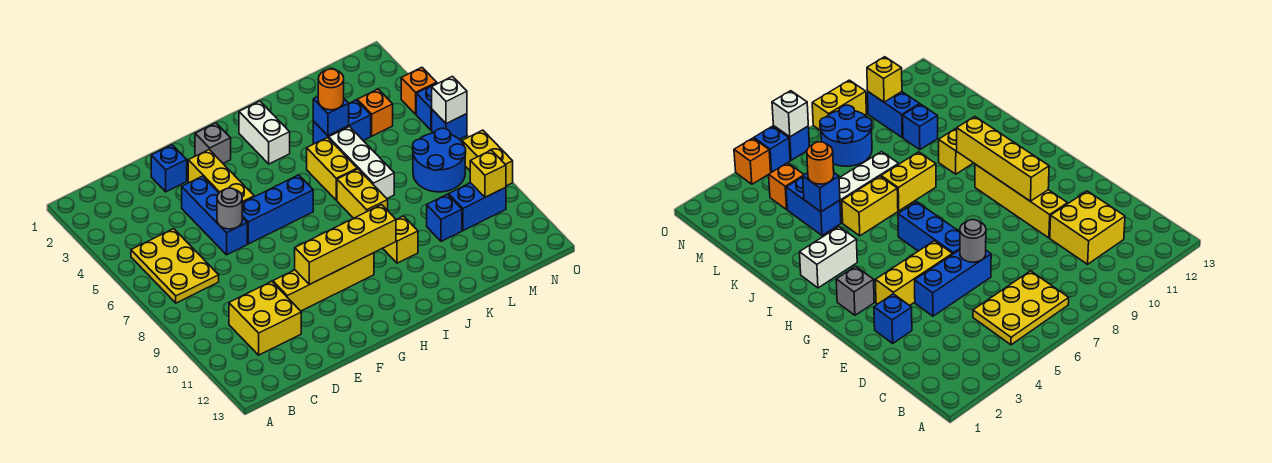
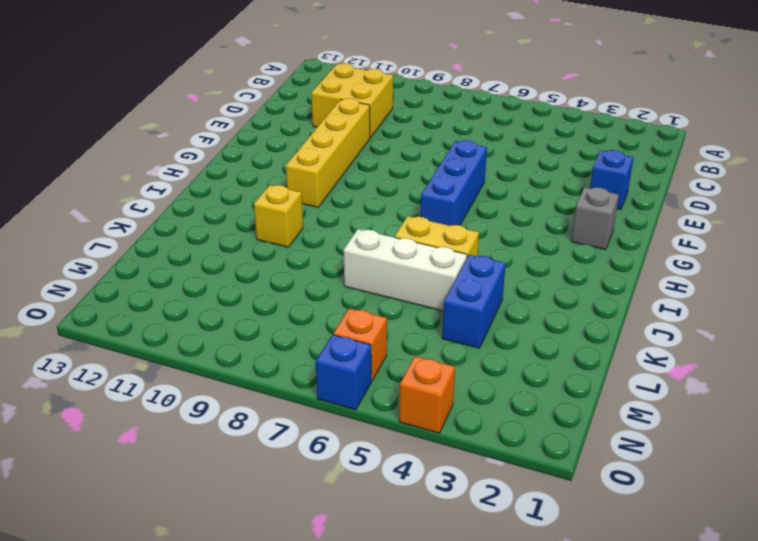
orange brick N6 level 1 -> orange brick M4 level 1
none -> yellow plate B5:C7 level 1
none -> blue brick E4:E6 level 1
none -> yellow brick F3:F5 level 1

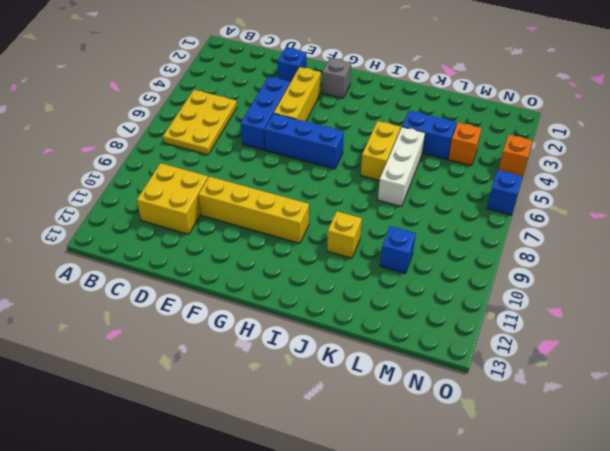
none -> white brick I2:I3 level 1
none -> yellow brick J7:J8 level 1
none -> blue round brick M7:N8 level 1

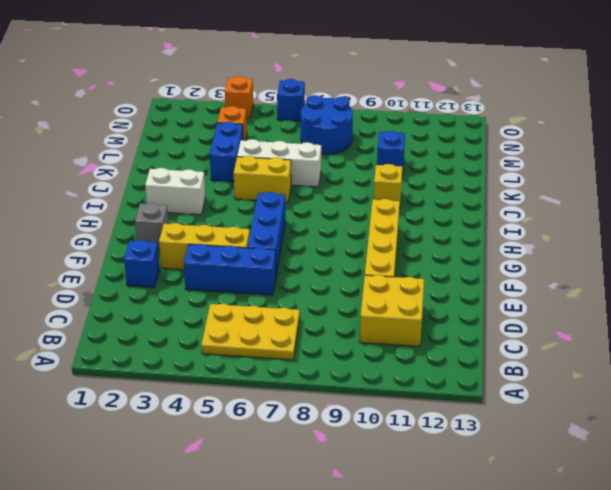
none -> yellow brick J7:J8 level 1
none -> blue brick M10:N10 level 1
none -> blue brick O5 level 1

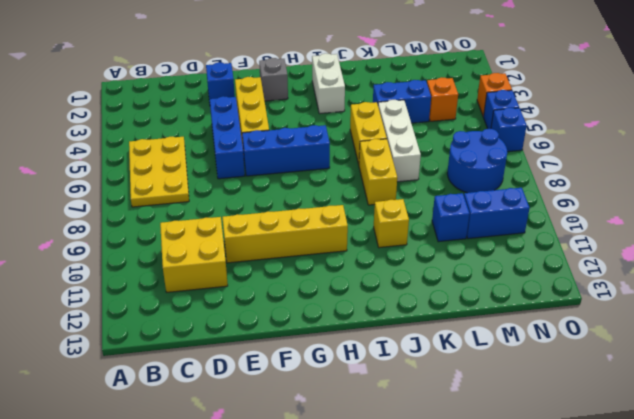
none -> yellow brick O8:O9 level 1
none -> grey round brick E6 level 2
none -> yellow brick F10:I10 level 2

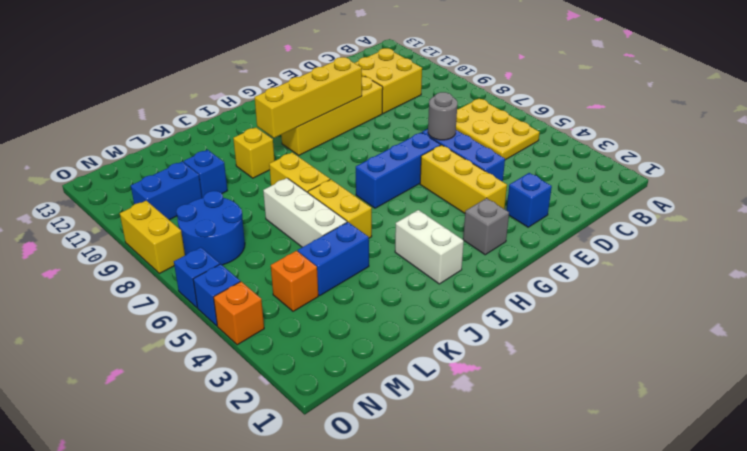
none -> blue brick K4 level 2
none -> yellow brick N10 level 2
none -> white brick O6 level 2

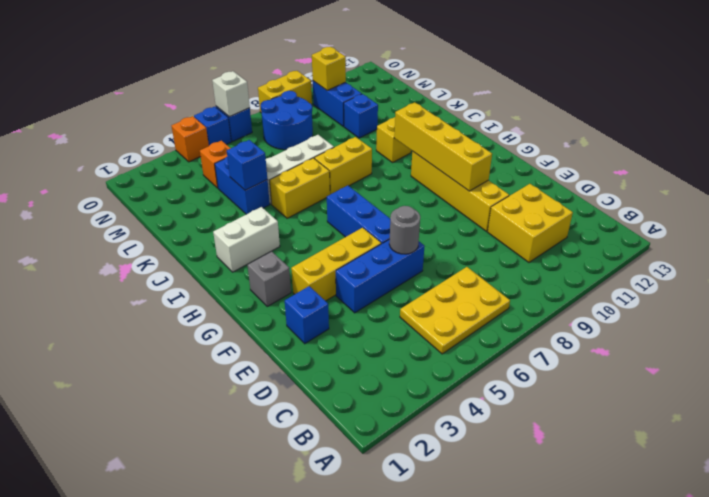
none -> orange round brick K4 level 3

